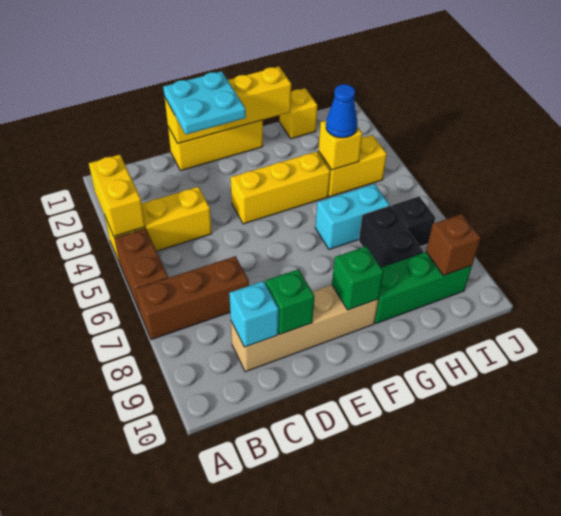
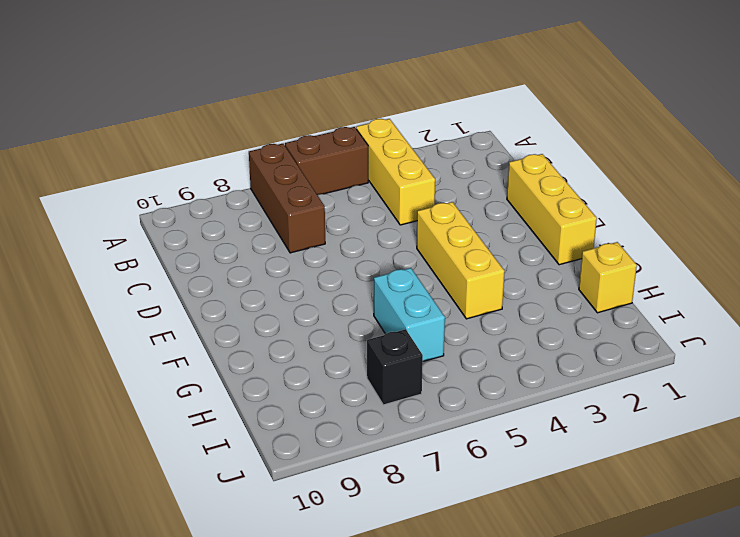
none -> tan brick C9:F9 level 1
none -> green brick G9:I9 level 1
none -> yellow brick H4:I4 level 1

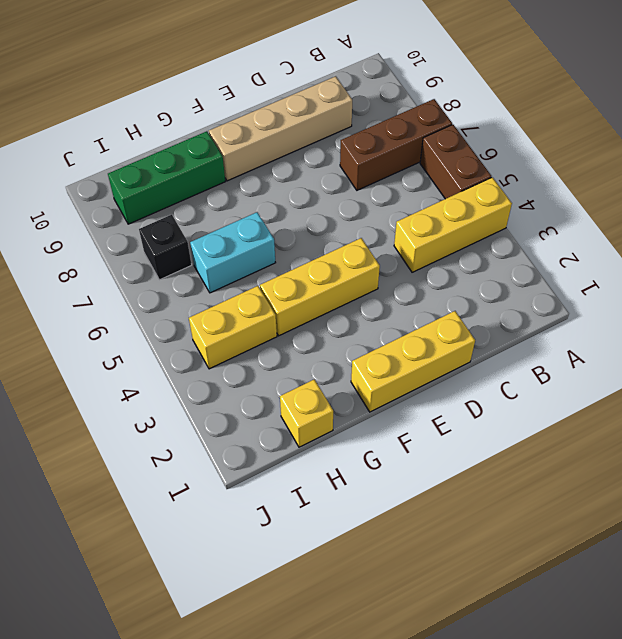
none -> black brick H7:H8 level 1
none -> yellow brick A3:A4 level 2
none -> cyan brick C9 level 2

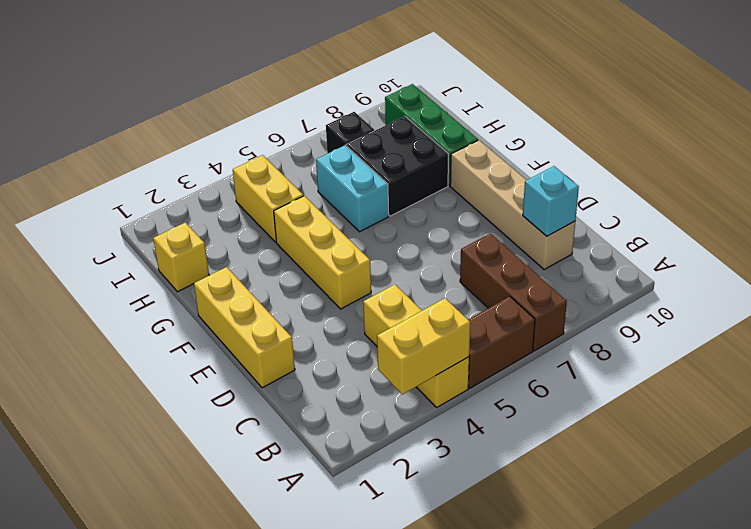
black brick G7:H8 level 1 -> black brick H7:H8 level 1
none -> yellow brick D1:G1 level 2
none -> green brick D9 level 2
none -> green brick F9 level 2

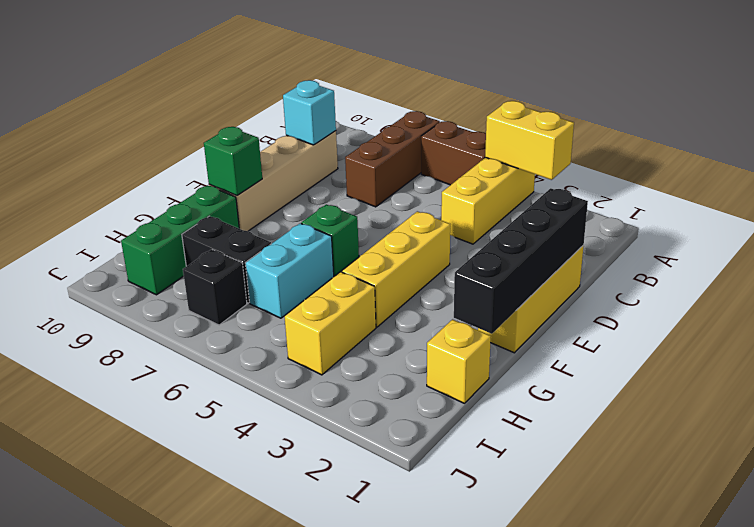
black brick D1:G1 level 2 -> yellow brick D1:G1 level 2
green brick F6 level 1 -> green brick D9 level 2
none -> yellow brick H4 level 2
none -> brown brick I9 level 2
none -> cyan plate D1:E2 level 3

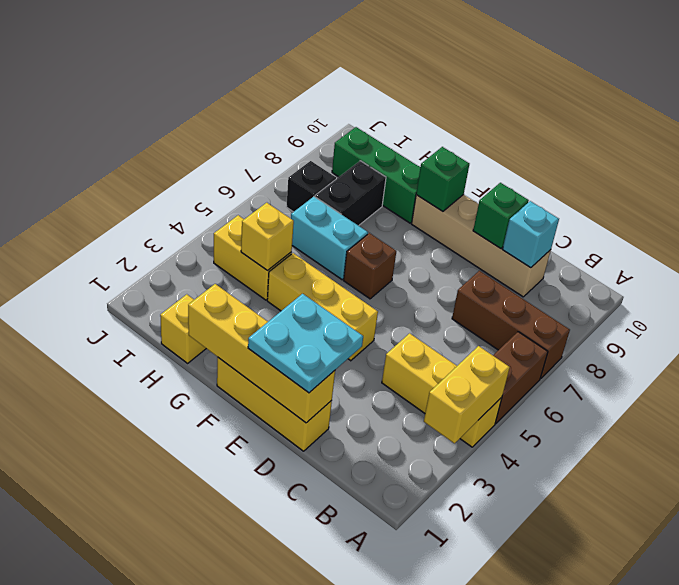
brown brick F6 level 1 -> brown brick I9 level 2
none -> blue cone H4 level 3

